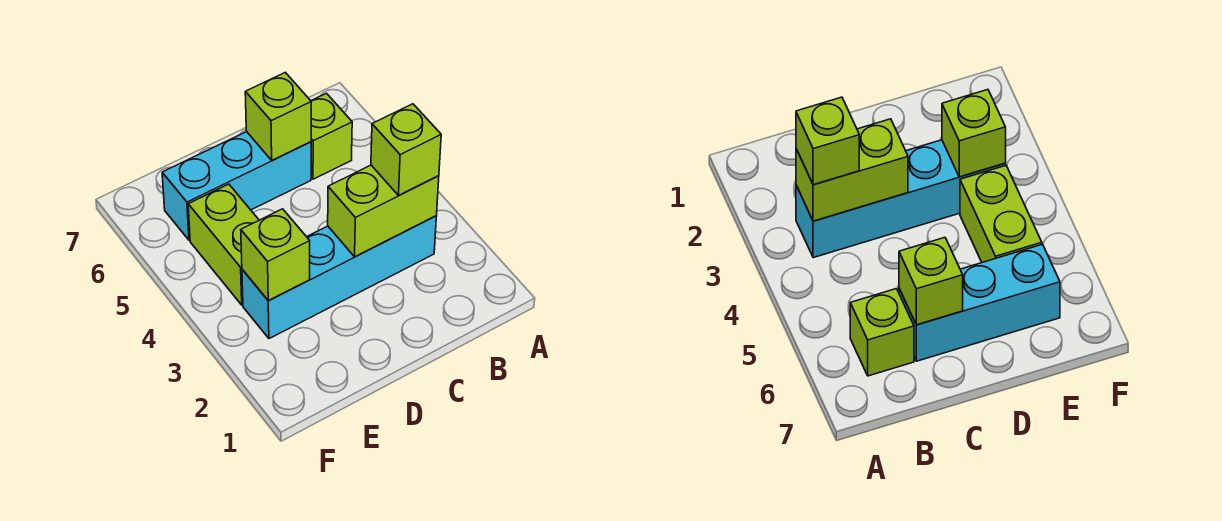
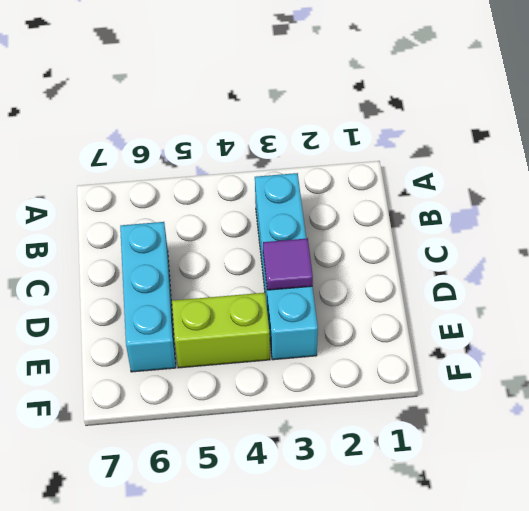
purple tile D3 level 2 -> none
none -> lime brick B6 level 1
none -> lime brick B3:C3 level 2

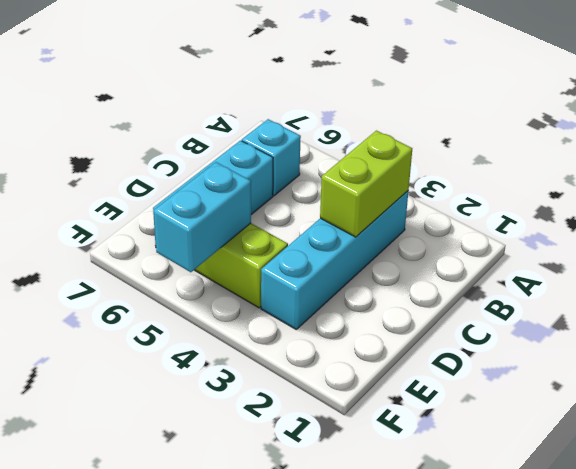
cyan brick B6 level 1 -> lime brick B6 level 1
cyan brick E5:F5 level 2 -> none
none -> lime brick C6 level 2
none -> lime brick E3 level 2

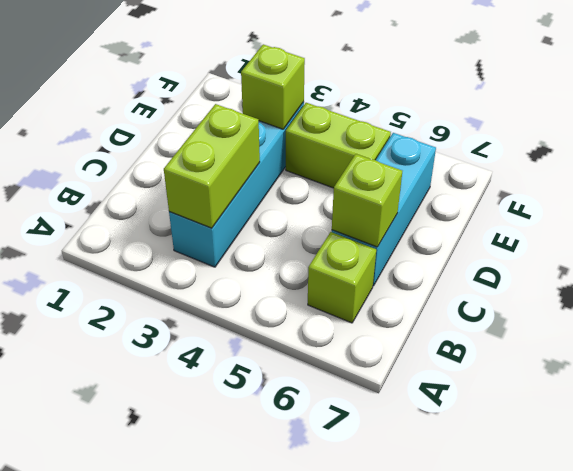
none -> lime brick B3 level 3

